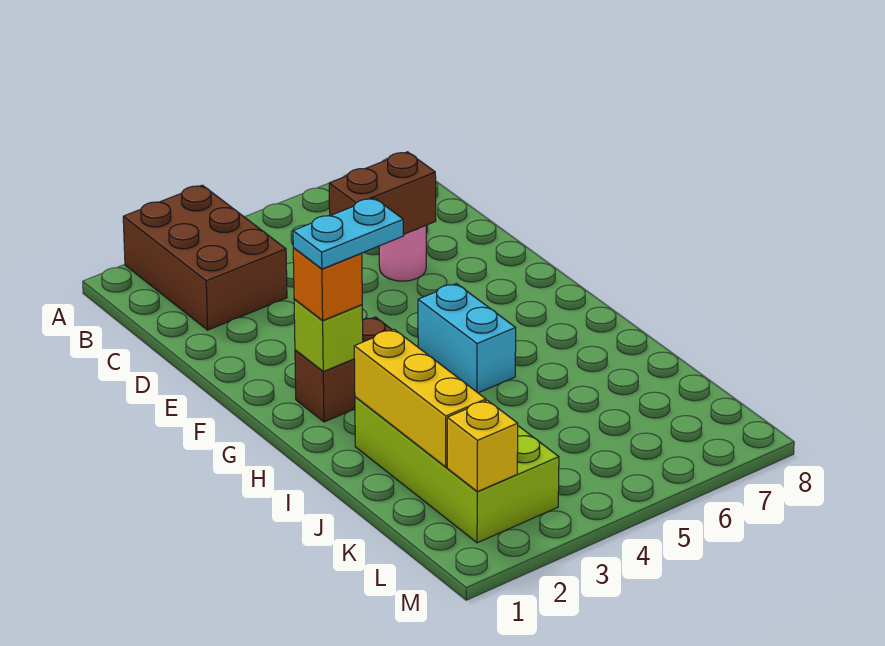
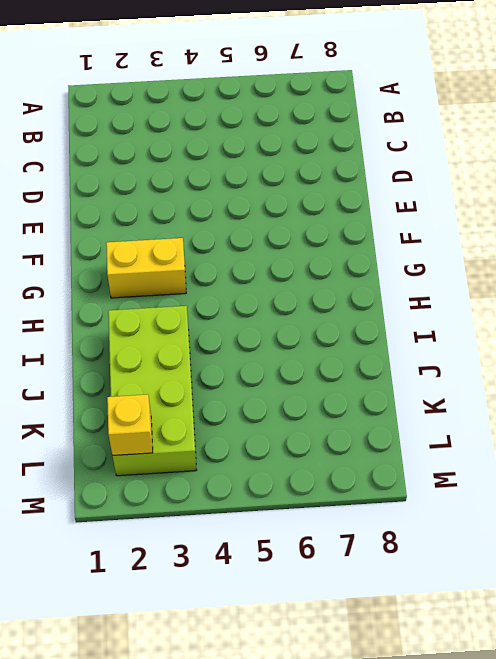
yellow brick G2:G3 level 1 -> brown brick G2:G3 level 1
none -> brown brick A2:C3 level 1
none -> pink round brick D6 level 1

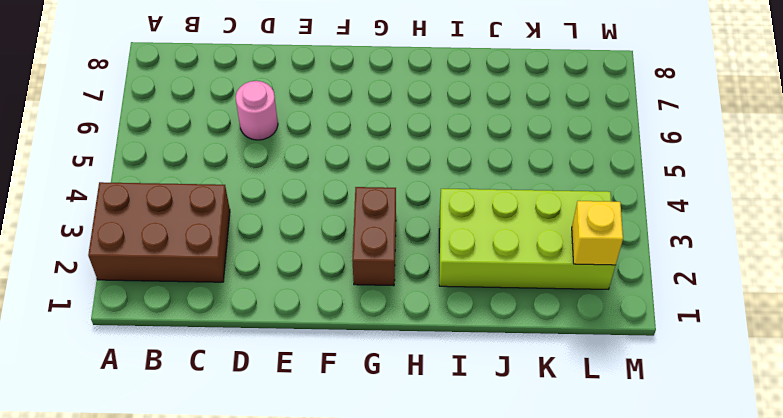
none -> cyan brick G5:H5 level 1
none -> brown brick D5:D6 level 2

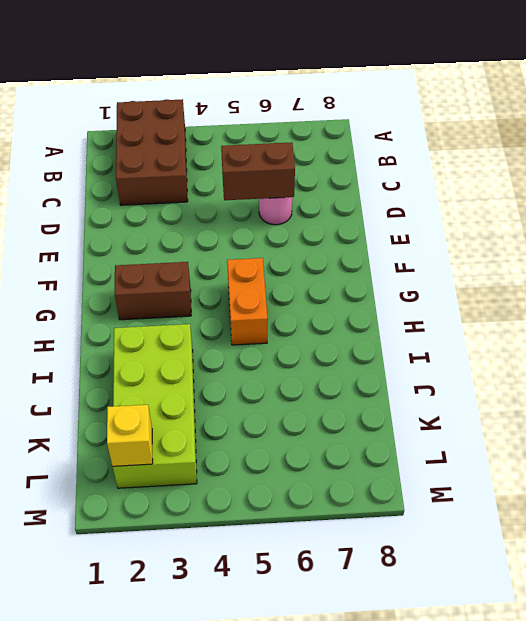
orange brick G5:H5 level 1 -> cyan brick G5:H5 level 1
none -> lime brick G2 level 2
none -> yellow brick I2:K2 level 2

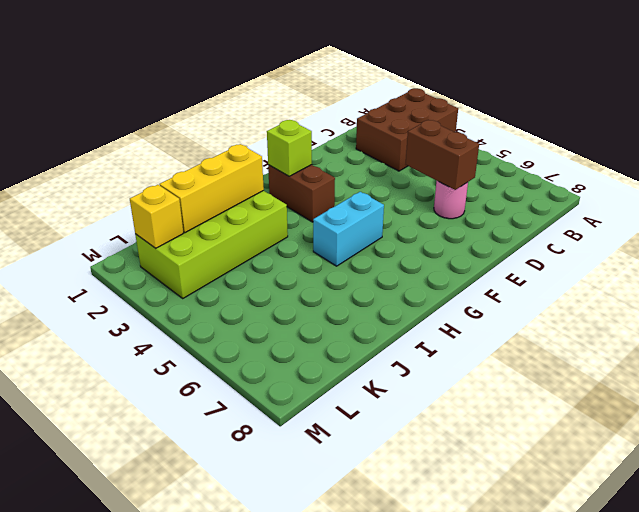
none -> orange brick G2 level 3
none -> cyan plate G2:G3 level 4

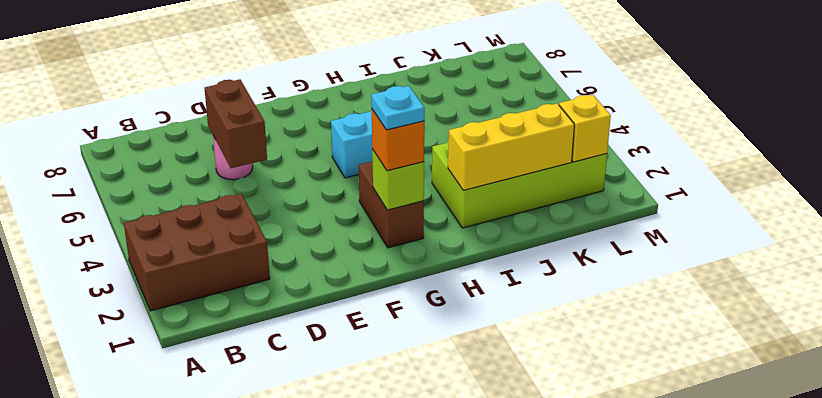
cyan plate G2 level 4 -> cyan plate G2:G3 level 4

